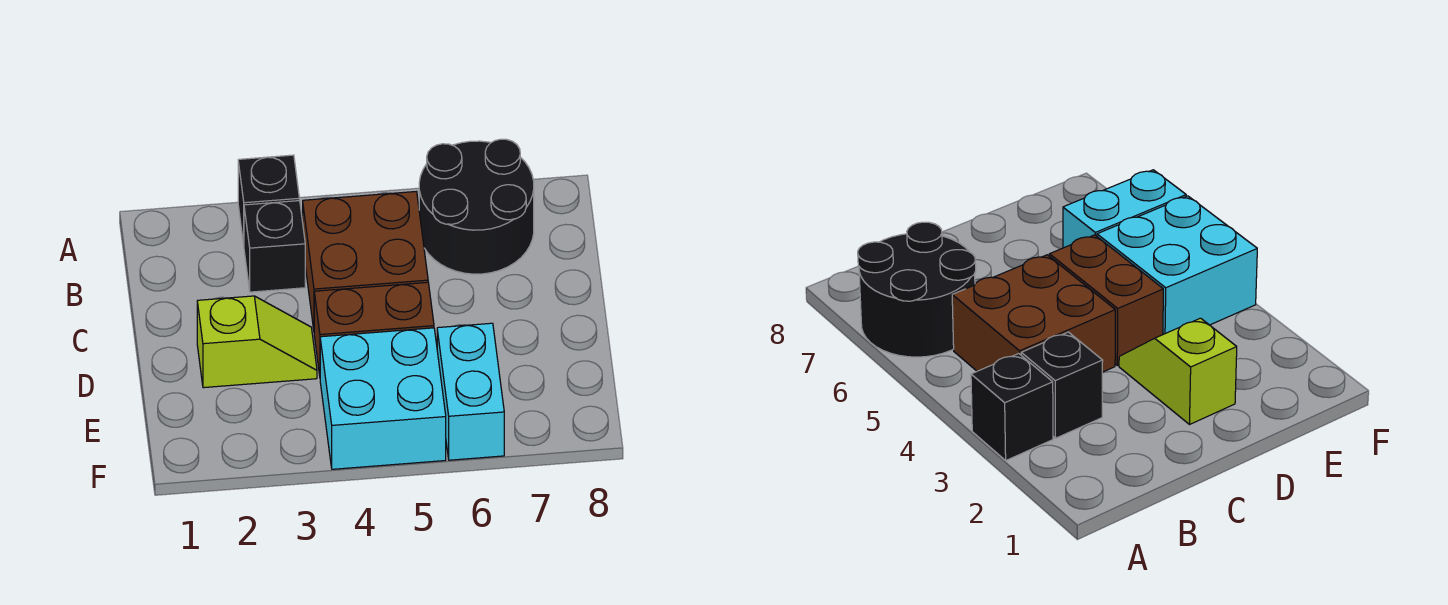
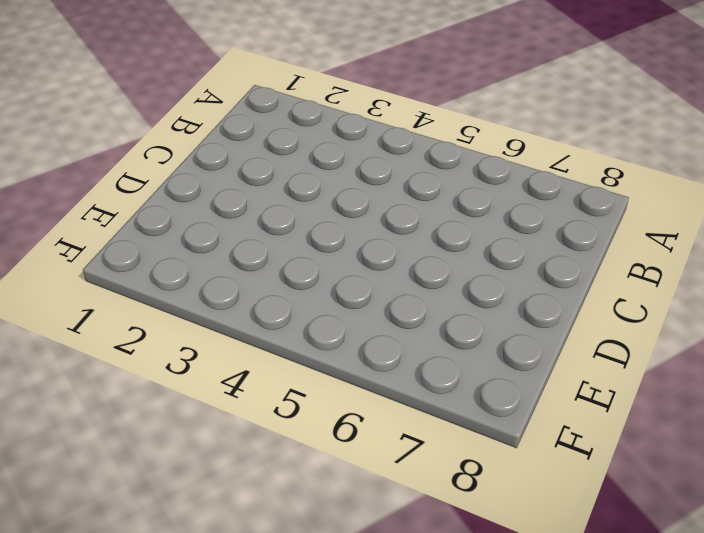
none -> black brick A3 level 1
none -> black round brick A6:B7 level 1

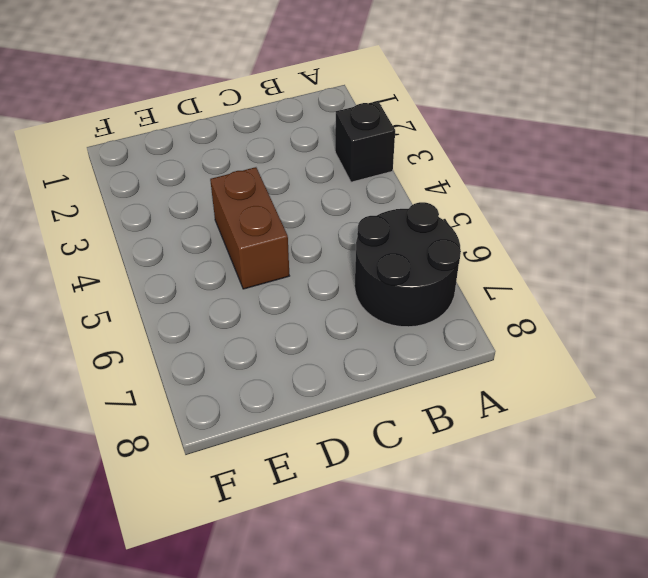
none -> black brick B3 level 1
none -> brown brick B4:C5 level 1

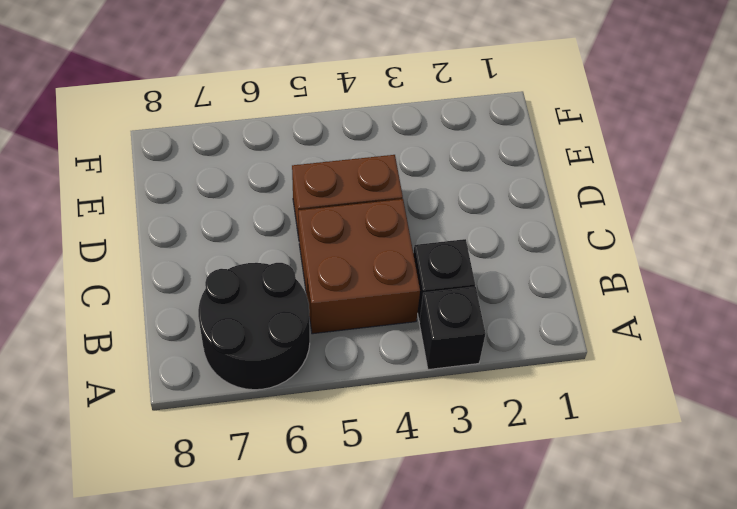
none -> lime slope D2:D3 level 1 top 2
none -> cyan brick E4:F5 level 1

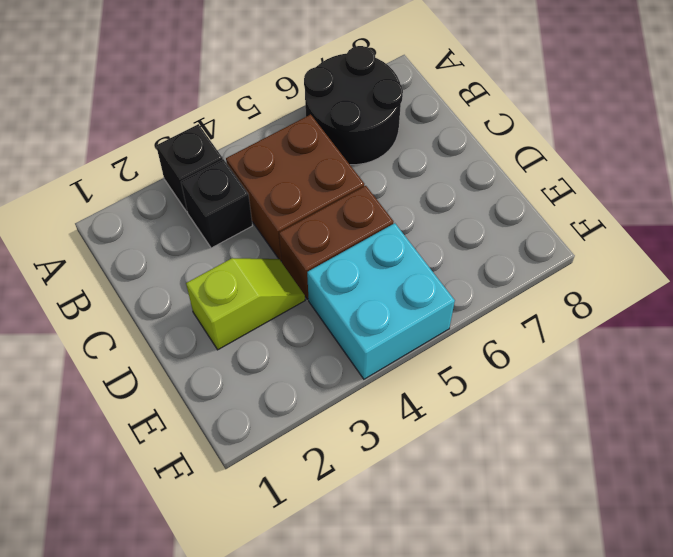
none -> cyan brick E6:F6 level 1

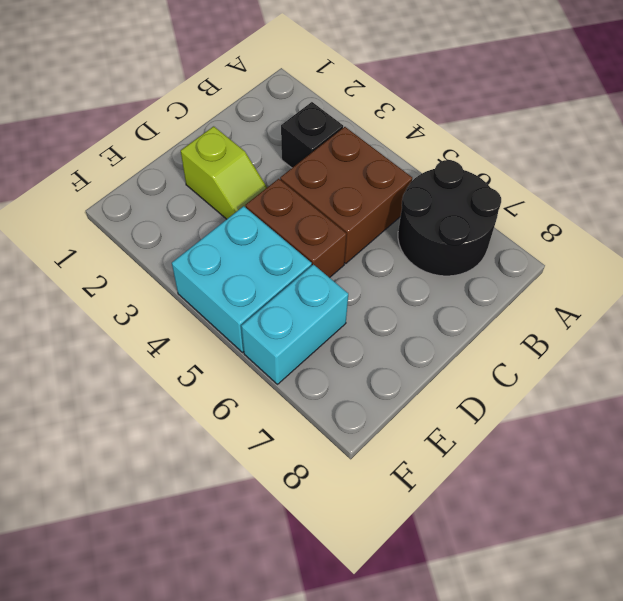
none -> black brick A3 level 1

